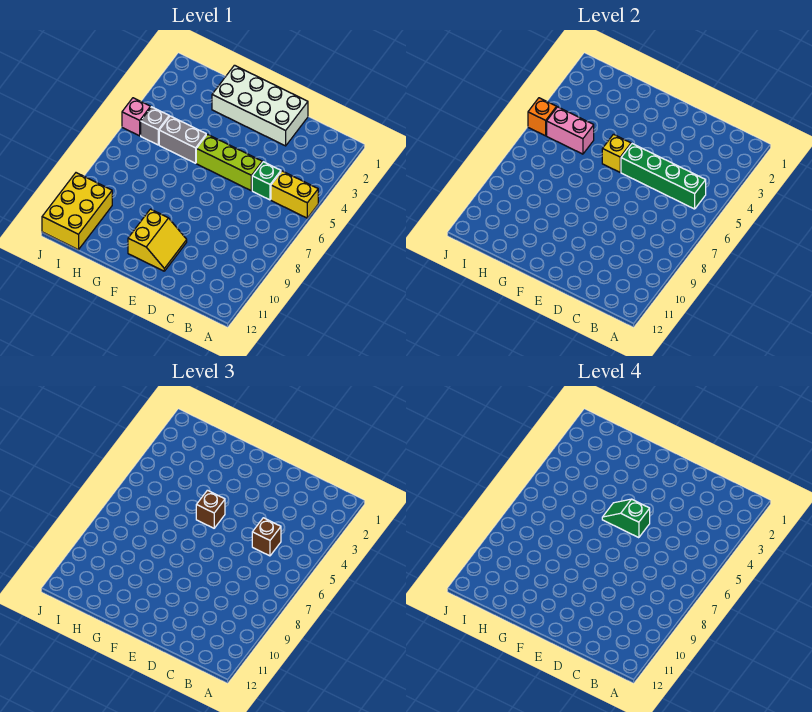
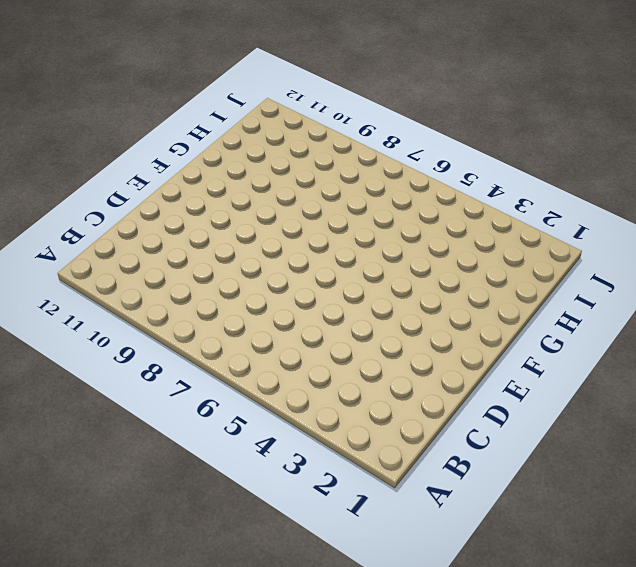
none -> yellow brick A5:B5 level 1
none -> green brick C5 level 1
none -> white brick D1:G2 level 1

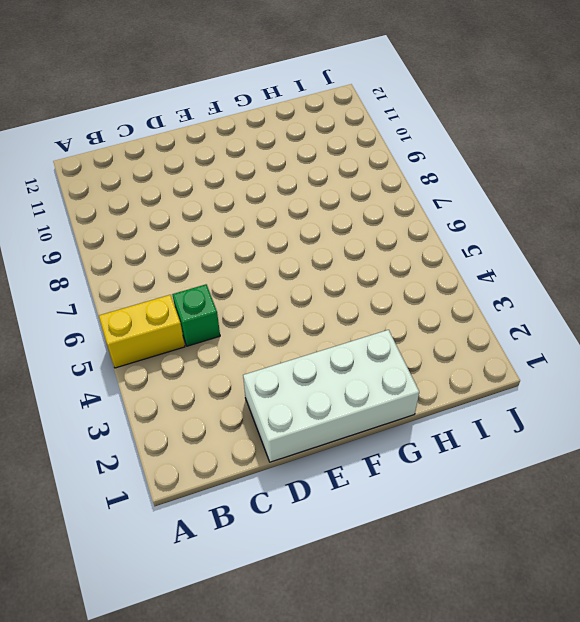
none -> lime brick D5:F5 level 1
none -> yellow slope E10:F11 level 1 top F
none -> grey brick G5:H5 level 1

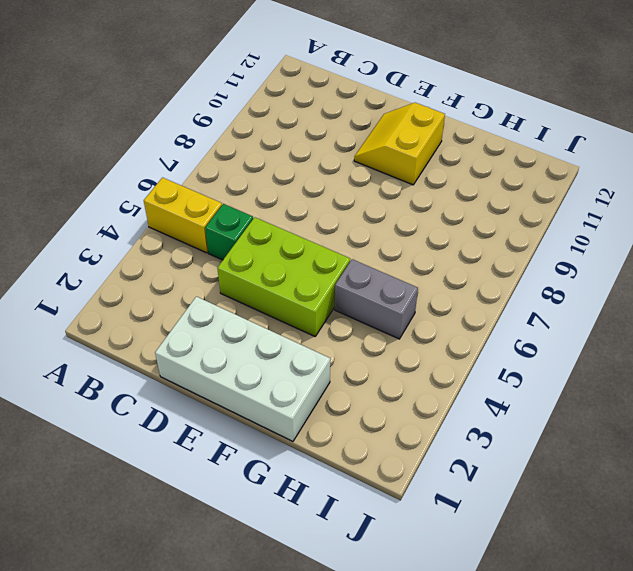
lime brick D4:F5 level 1 -> lime brick D5:F5 level 1
none -> grey brick I5 level 1
none -> yellow brick I10:J12 level 1
none -> pink brick J5 level 1

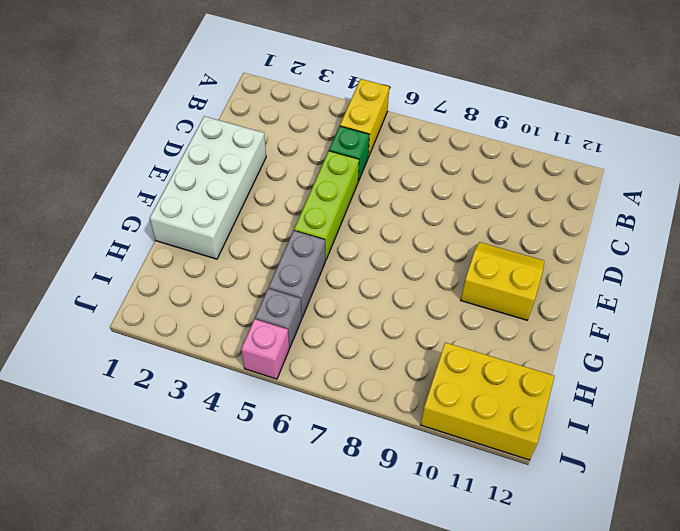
none -> green brick B5:E5 level 2
none -> yellow brick F5 level 2
none -> pink brick H5:I5 level 2

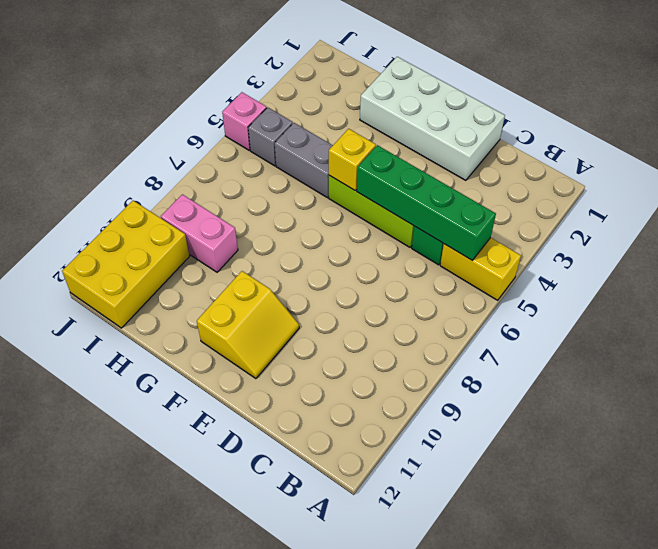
pink brick H9:I9 level 1 -> pink brick H5:I5 level 2
none -> orange brick J5 level 2
none -> brown brick C5 level 3
none -> brown brick F5 level 3

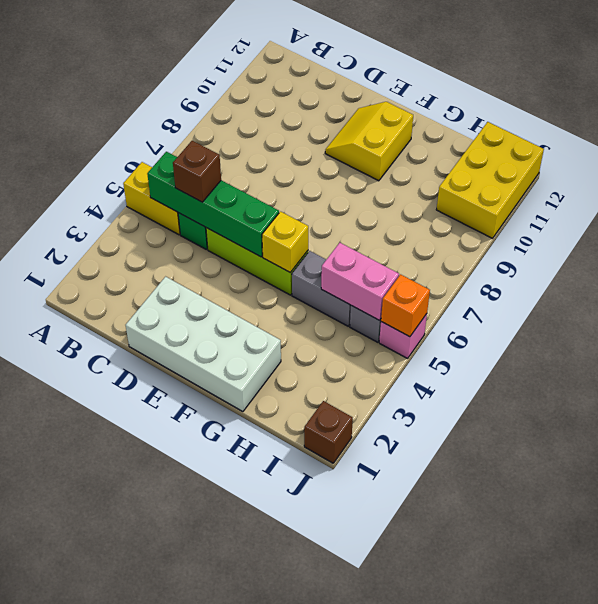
brown brick J1 level 1 -> brown brick F5 level 3
none -> green slope E5:F5 level 4 top E

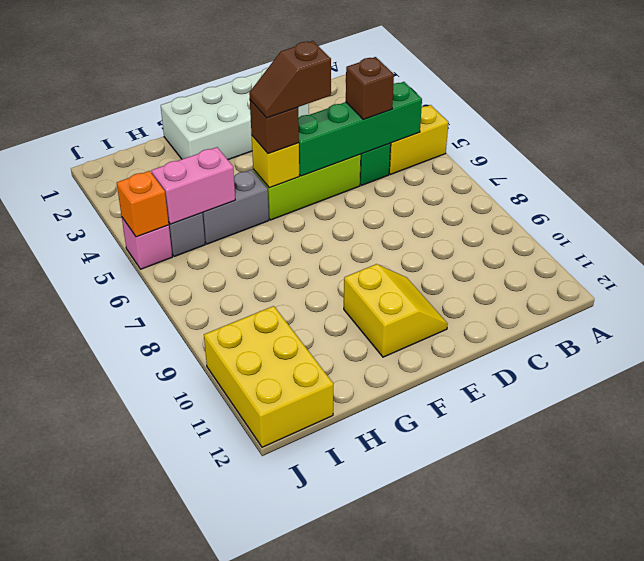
brown slope E5:F5 level 4 top E -> green slope E5:F5 level 4 top E

